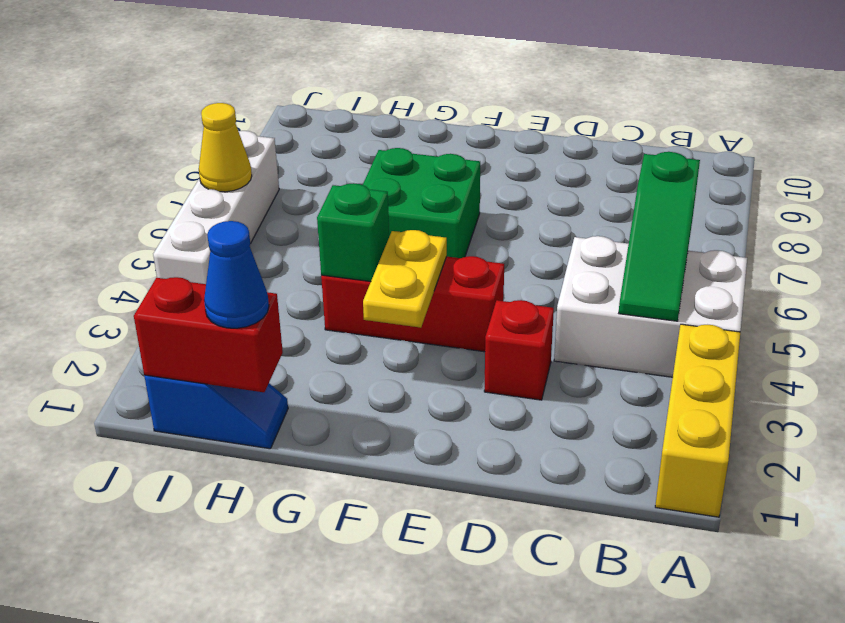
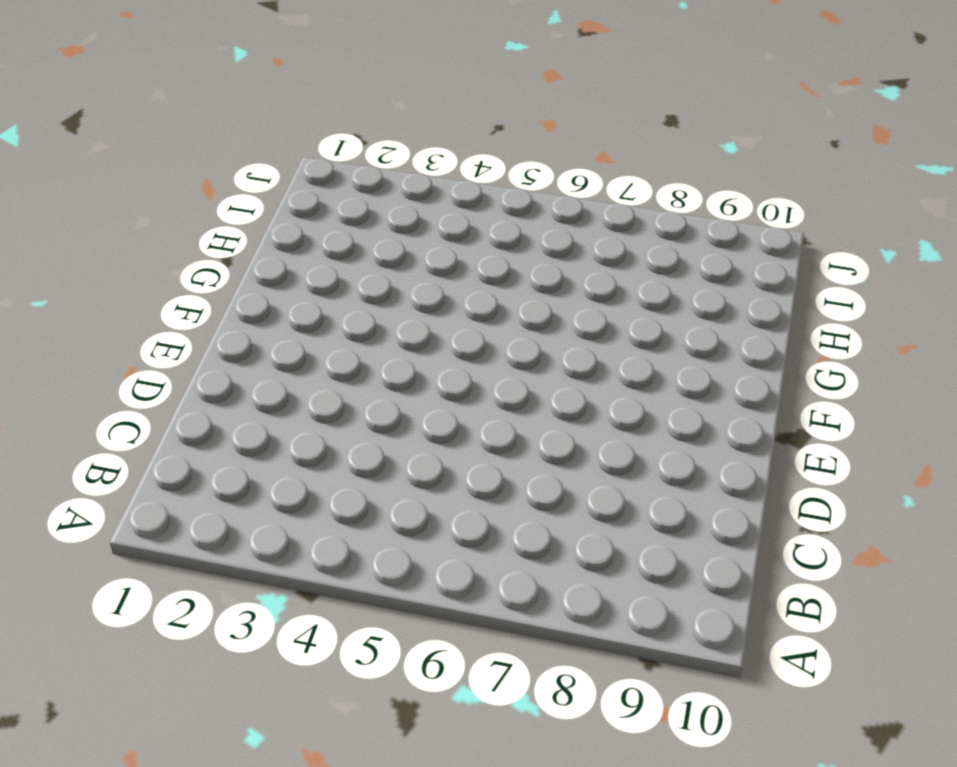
none -> yellow brick A1:A3 level 1
none -> white brick A4:C5 level 1
none -> red brick D3 level 1

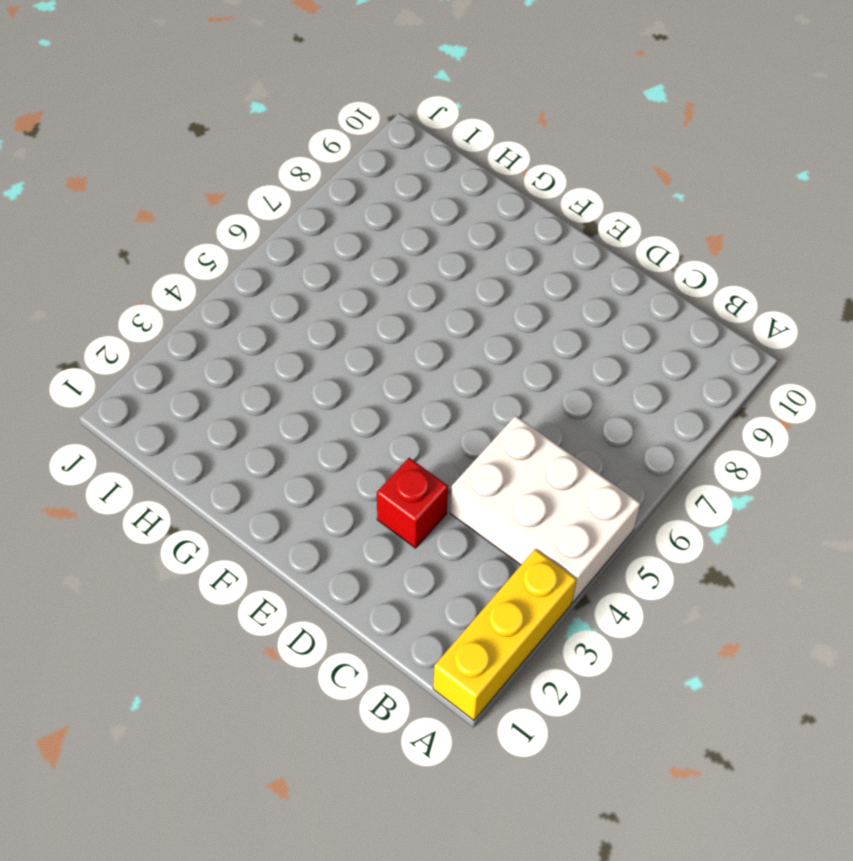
none -> red brick E4:G4 level 1
none -> green brick F6:G7 level 1
none -> blue slope H1:I1 level 1 top I

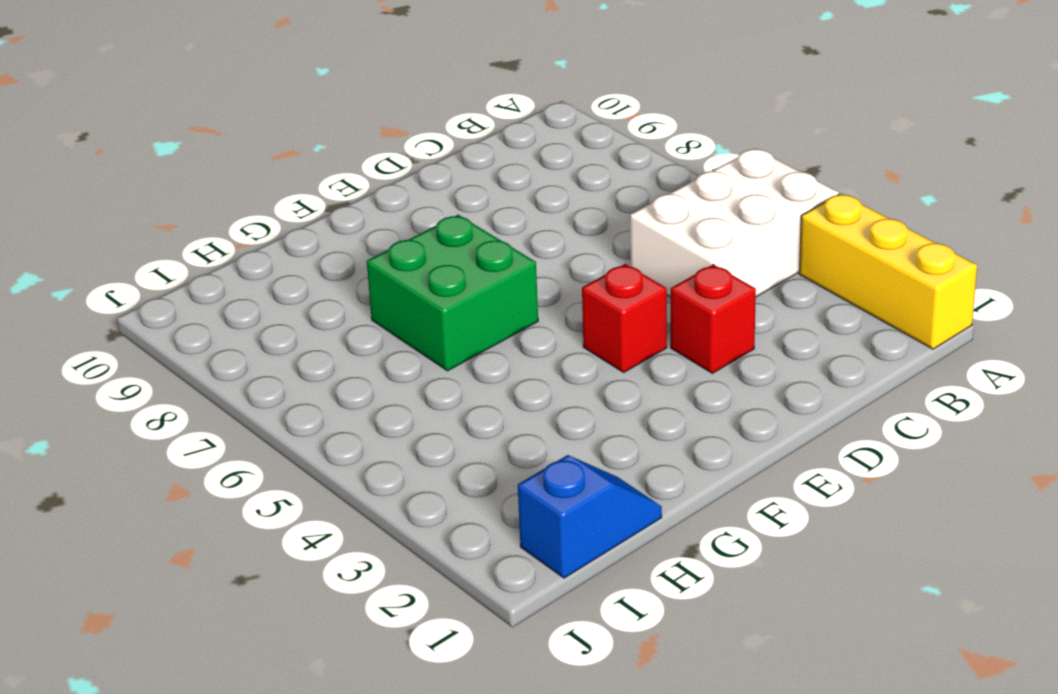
red brick E4 level 1 -> red brick E4:G4 level 1
none -> white brick J4:J7 level 1
none -> green slope B4:B6 level 2 top 6
none -> yellow plate F3:F4 level 2

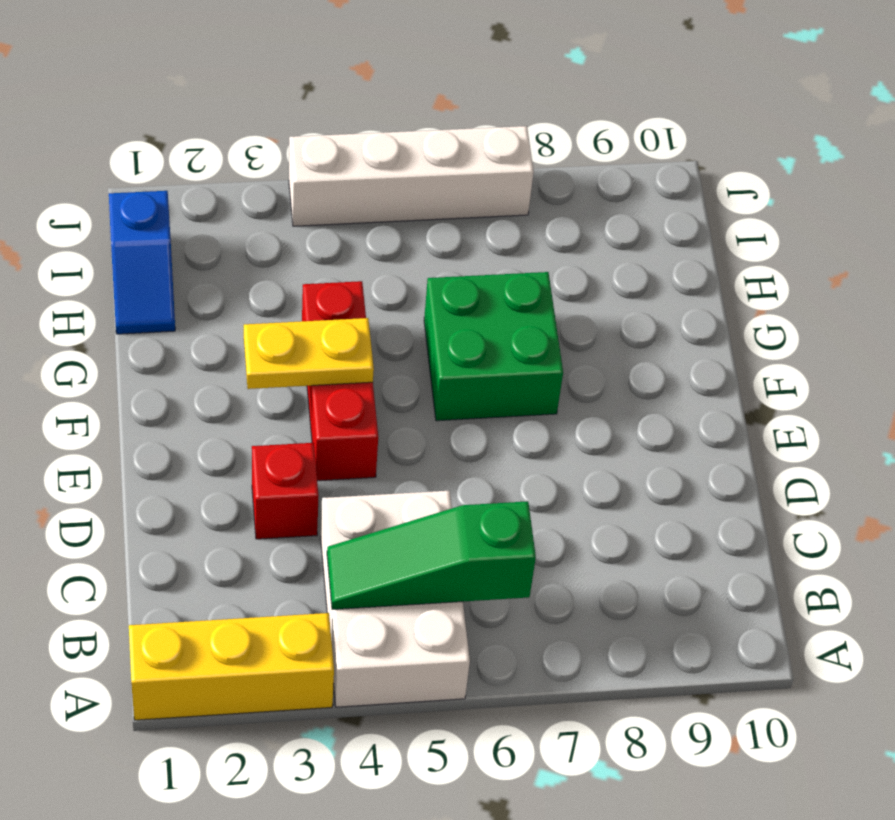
none -> green brick G4 level 2
none -> red brick H1:I1 level 2
none -> yellow cone J6 level 2

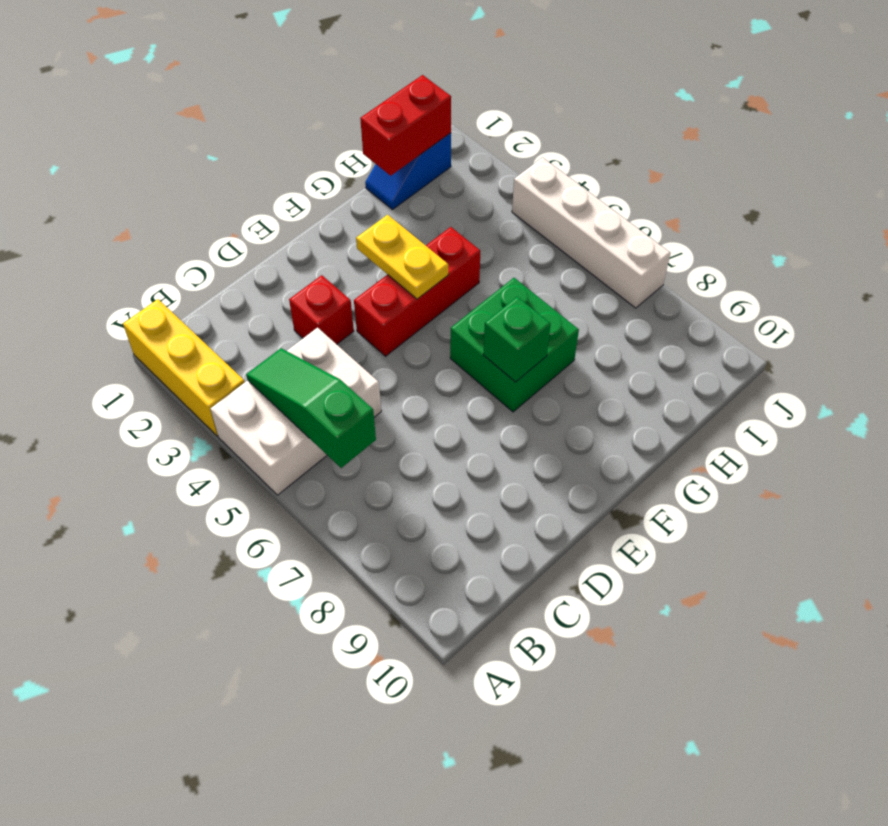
green brick F7 level 2 -> green brick G4 level 2
none -> yellow cone J6 level 2
none -> blue cone H1 level 3

